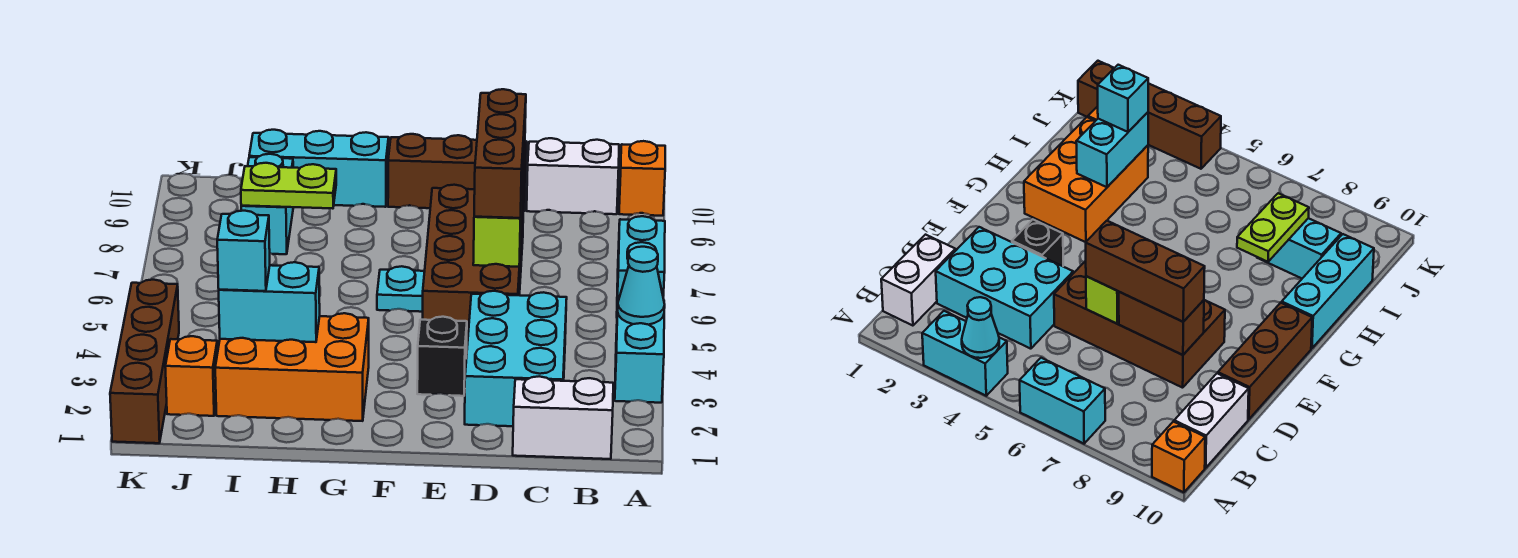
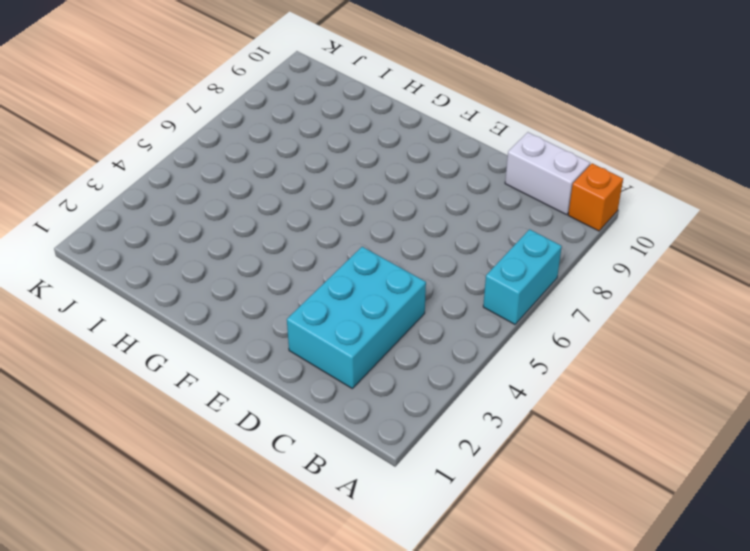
none -> cyan brick A3:A4 level 1
none -> white brick B1:C1 level 1
none -> brown brick D5:E8 level 1

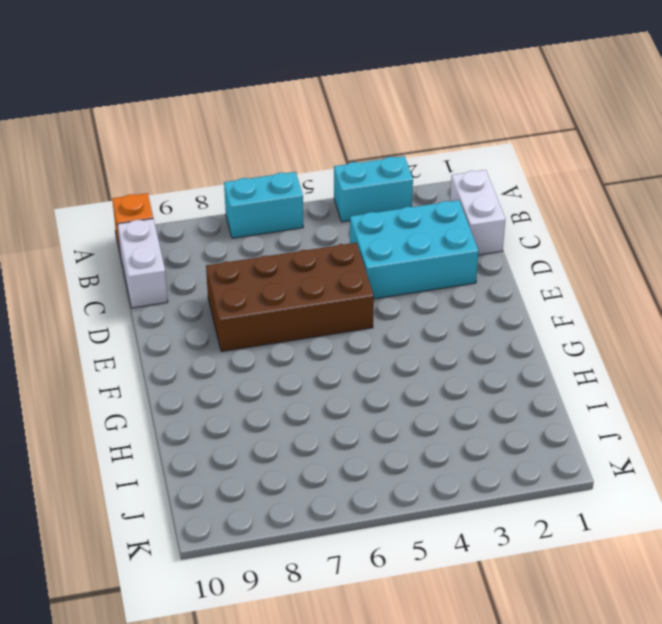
none -> brown brick D10:F10 level 1
none -> black brick E3 level 1
none -> cyan plate F6 level 1

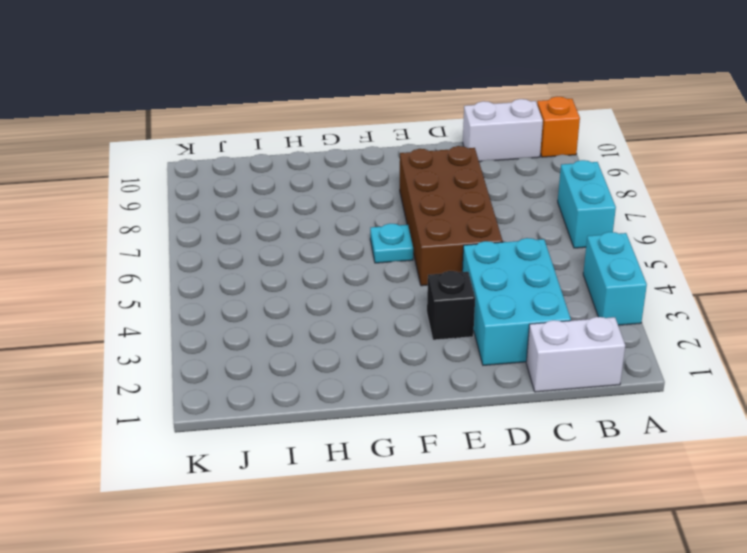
none -> brown brick D10:F10 level 1
none -> orange brick G2:I3 level 1
none -> cyan brick G10:I10 level 1

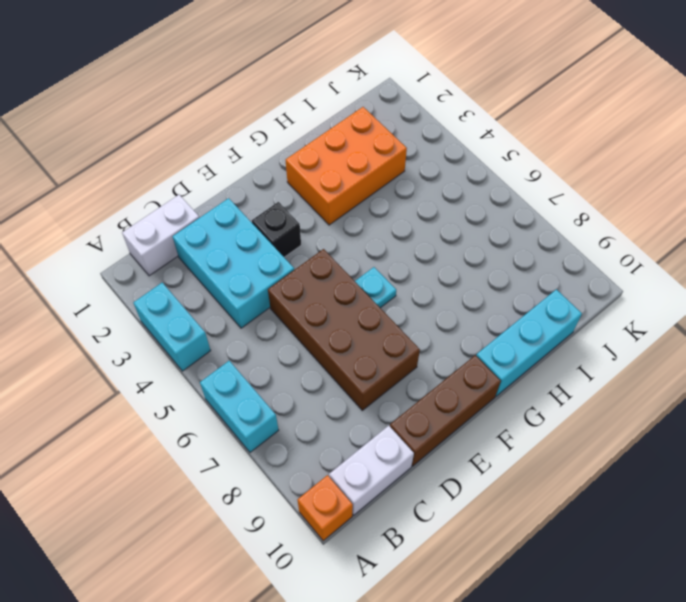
none -> cyan brick I8:I9 level 1
none -> orange brick J2 level 1
none -> brown brick K1:K4 level 1

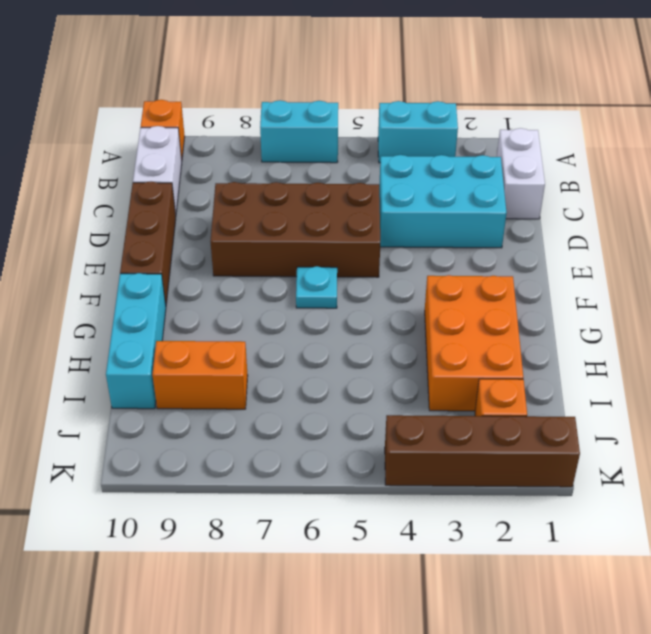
orange brick I8:I9 level 1 -> cyan brick I8:I9 level 1
none -> black brick E3 level 1
none -> cyan cone A4 level 2
none -> lime brick D6 level 2

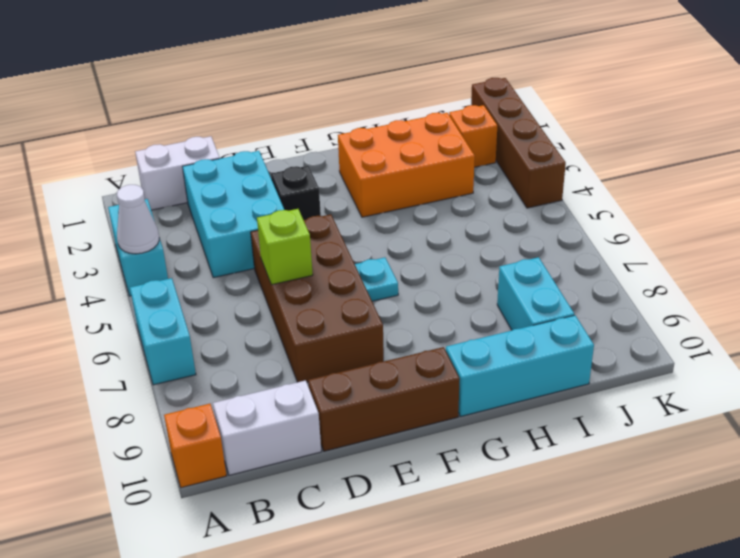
white cone A4 level 2 -> cyan cone A4 level 2
none -> brown brick D7:D8 level 2
none -> cyan brick H3:I3 level 2
none -> lime plate H8:I8 level 2

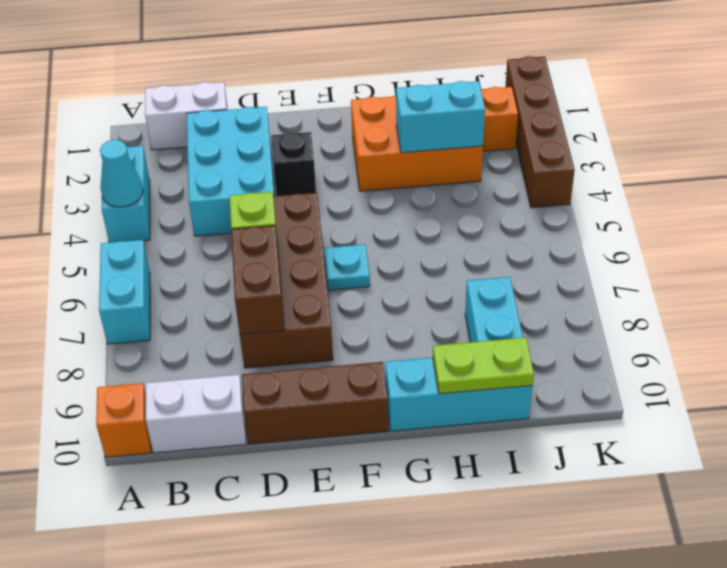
lime plate H10:I10 level 2 -> lime plate H8:I8 level 2
none -> brown brick D6:D8 level 3
none -> cyan brick I3 level 3

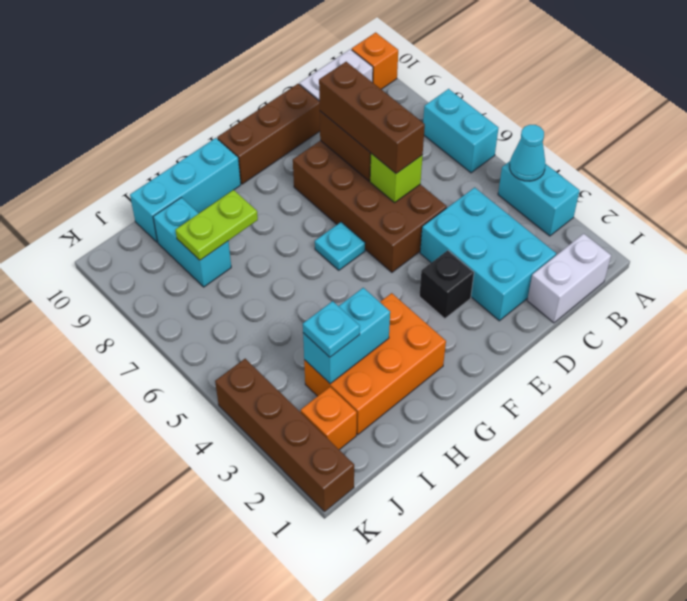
cyan plate I3 level 3 -> cyan brick I3 level 3

